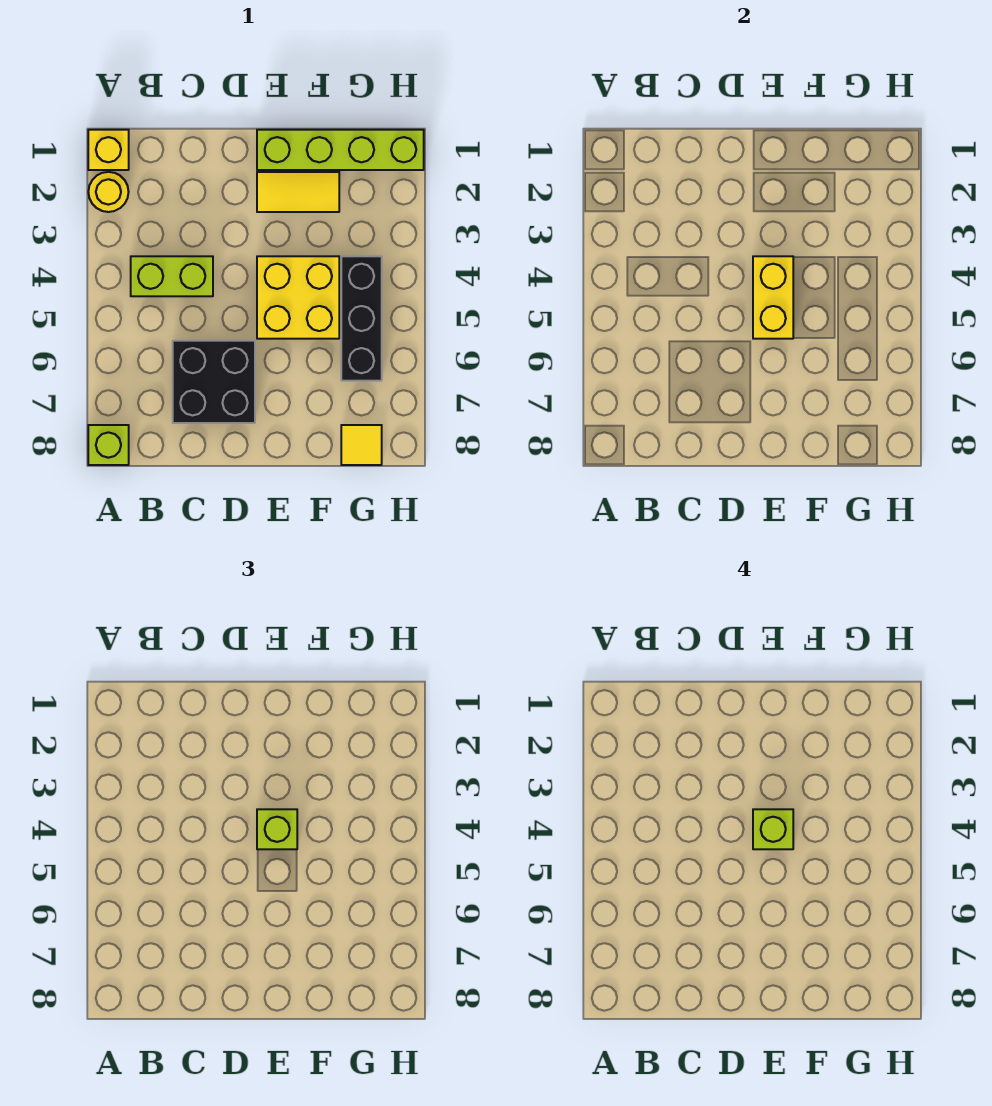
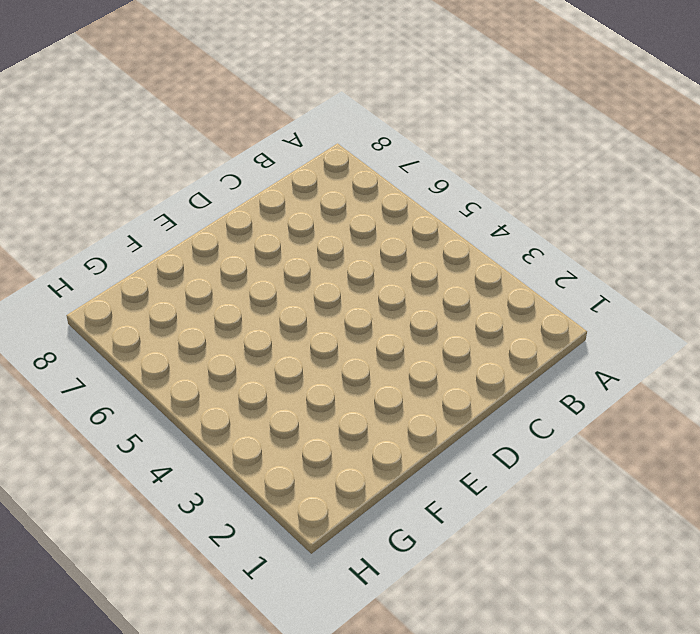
none -> yellow brick A1 level 1
none -> yellow round brick A2 level 1
none -> lime brick A8 level 1

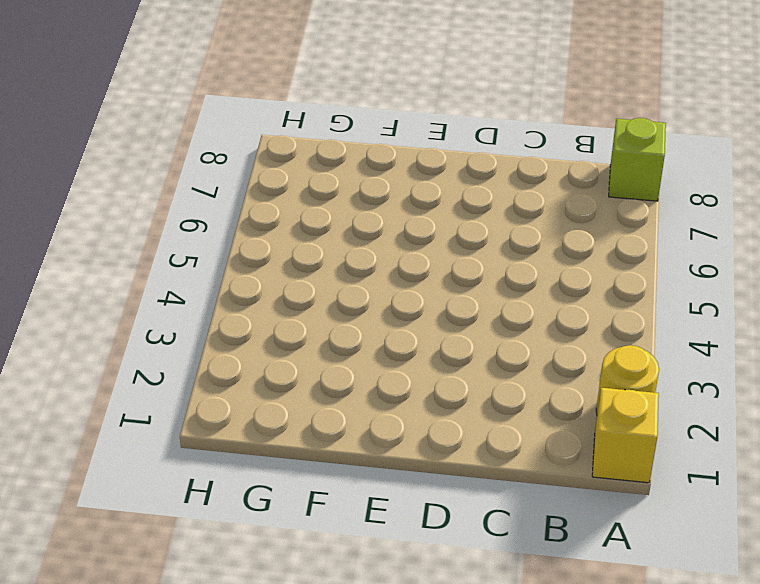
none -> lime brick B4:C4 level 1
none -> black brick C6:D7 level 1
none -> lime brick E1:H1 level 1

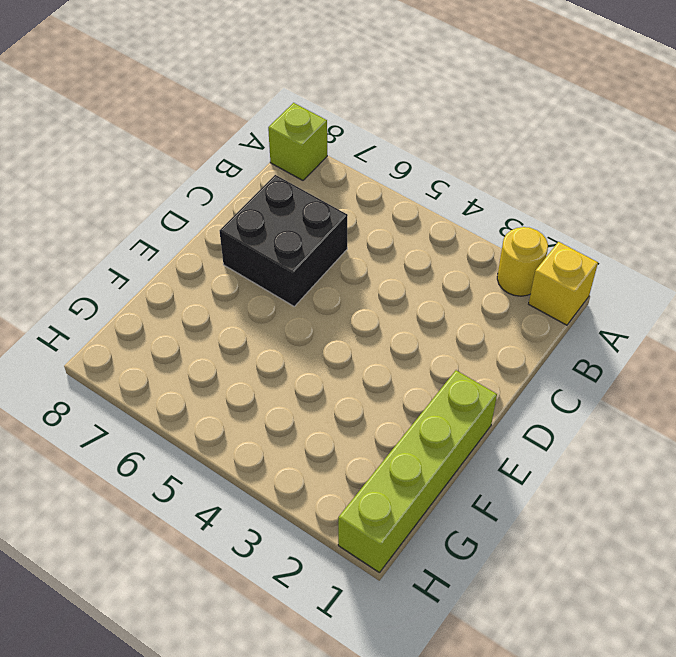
none -> lime brick B4:C4 level 1
none -> yellow tile E2:F2 level 1
none -> yellow brick E4:F5 level 1

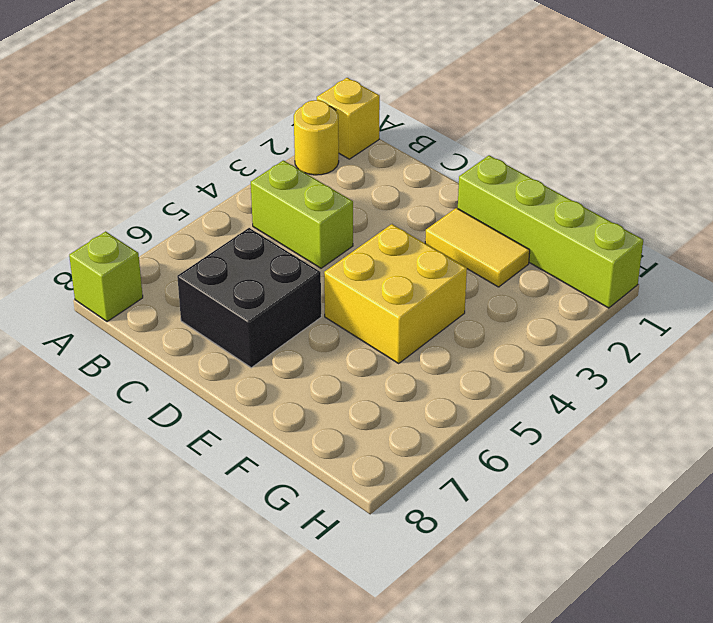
none -> black brick G4:G6 level 1
none -> yellow tile G8 level 1
none -> yellow brick E4:E5 level 2

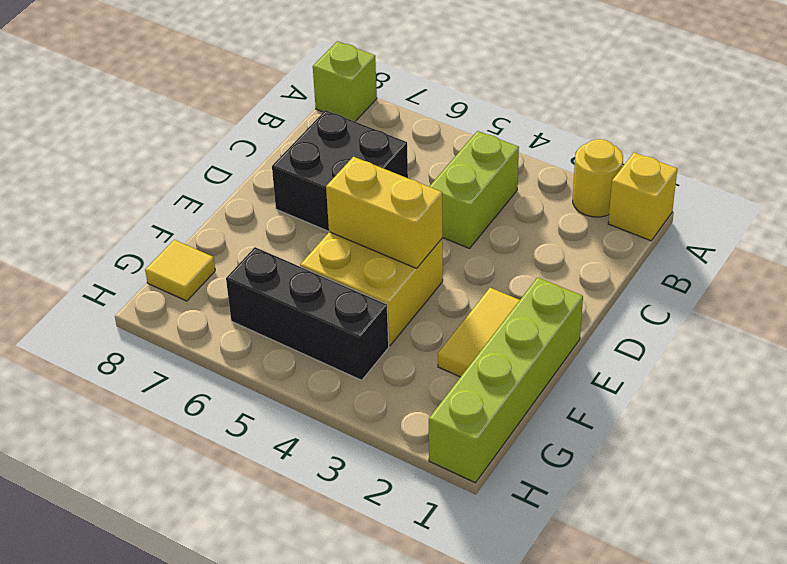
none -> lime brick E4 level 3
none -> lime brick E4 level 4

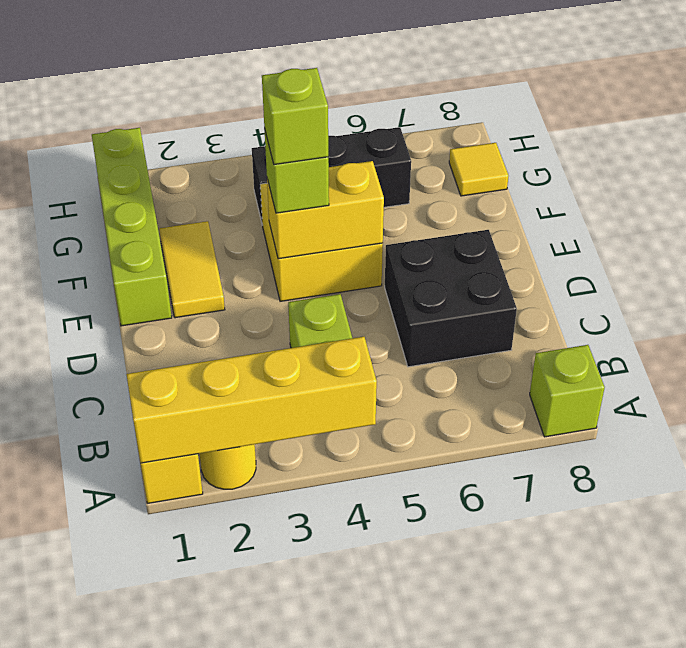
yellow brick A1:A4 level 2 -> none

